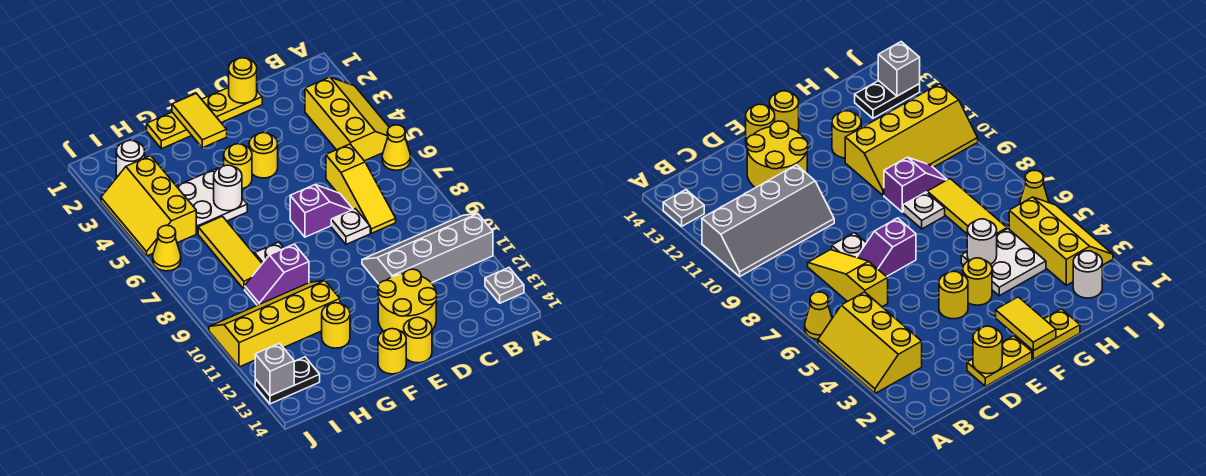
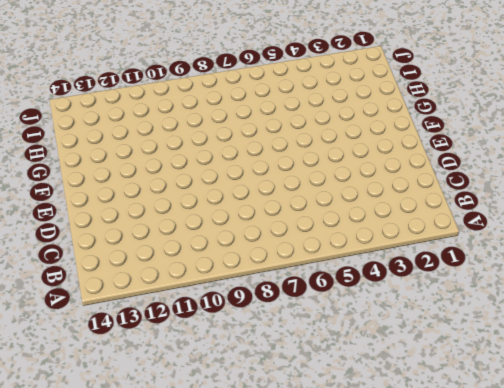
none -> yellow slope A3:B5 level 1 top B
none -> yellow cone A6 level 1
none -> grey slope A10:D11 level 1 top 11

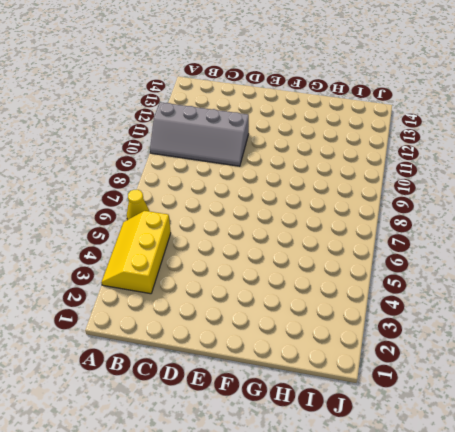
none -> grey plate A13 level 1
none -> yellow slope C6:C8 level 1 top 6
none -> yellow plate D1:E1 level 1

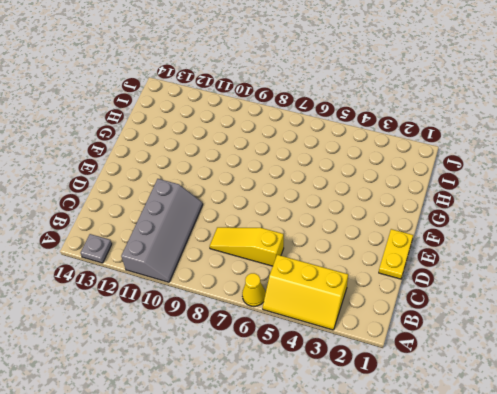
none -> purple slope D7:E7 level 1 top E
none -> white plate D8 level 1
none -> yellow round brick D12:E13 level 1

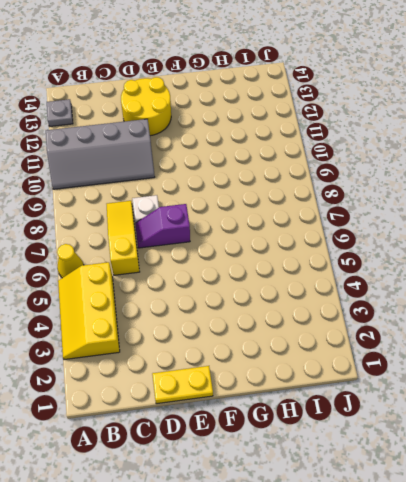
none -> yellow round brick E4 level 1
none -> yellow round brick E14 level 1
none -> yellow plate F1:G1 level 1

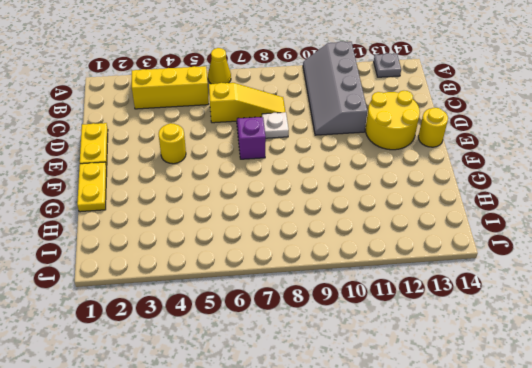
none -> yellow round brick F4 level 1
none -> yellow round brick F14 level 1
none -> white plate G4:H5 level 1

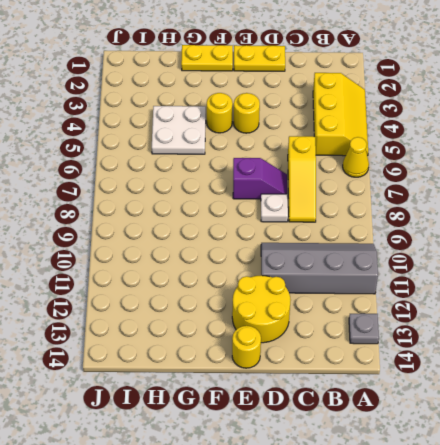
none -> yellow round brick F14 level 1
none -> white plate G8 level 1
none -> purple slope G9:H9 level 1 top G

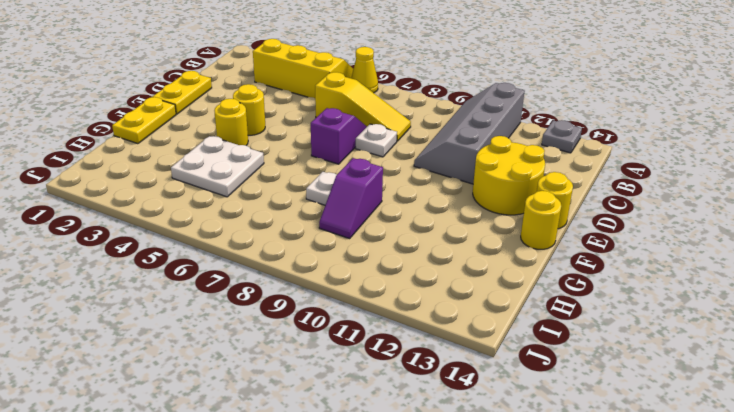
none -> yellow slope G10:J11 level 1 top 11
none -> yellow round brick G12 level 1
none -> yellow tile H6:H8 level 1

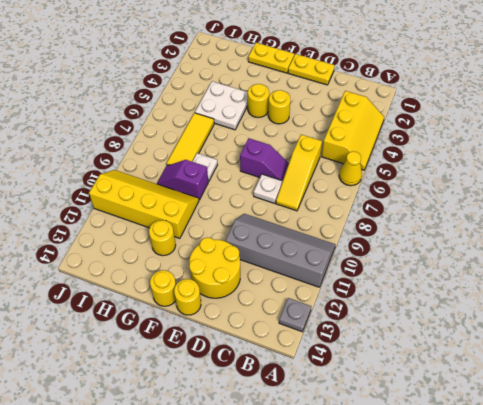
none -> white round brick I2 level 1
none -> yellow slope I3:J5 level 1 top I
none -> black plate I13:J13 level 1

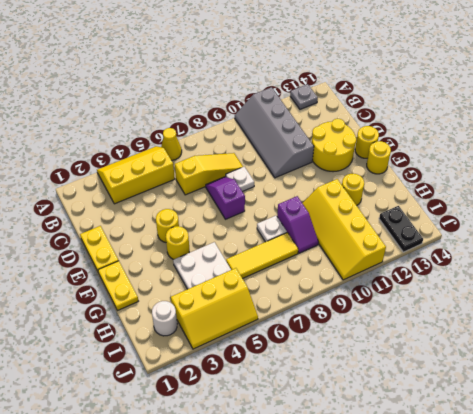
none -> yellow cone J6 level 1
none -> yellow round brick D1 level 2
none -> yellow tile F1:F2 level 2

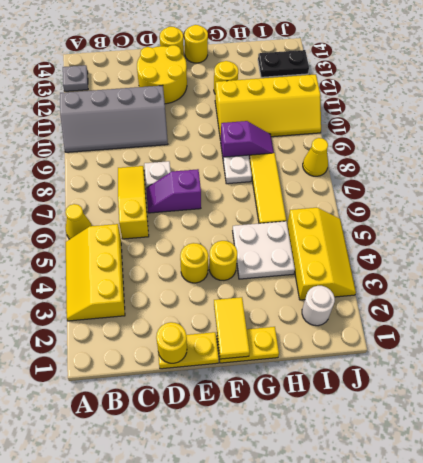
yellow cone J8 level 1 -> yellow cone J6 level 1
none -> white round brick G5 level 2
none -> grey brick J13 level 2

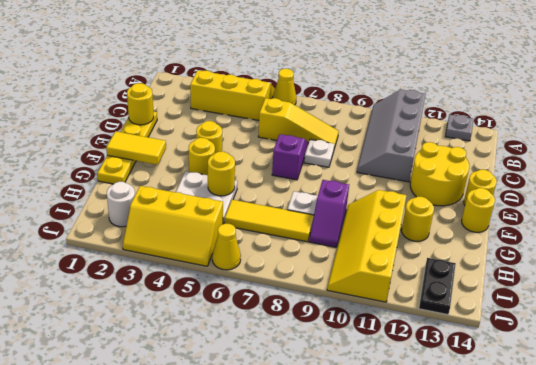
yellow round brick G5 level 2 -> white round brick G5 level 2
none -> grey brick J13 level 2

